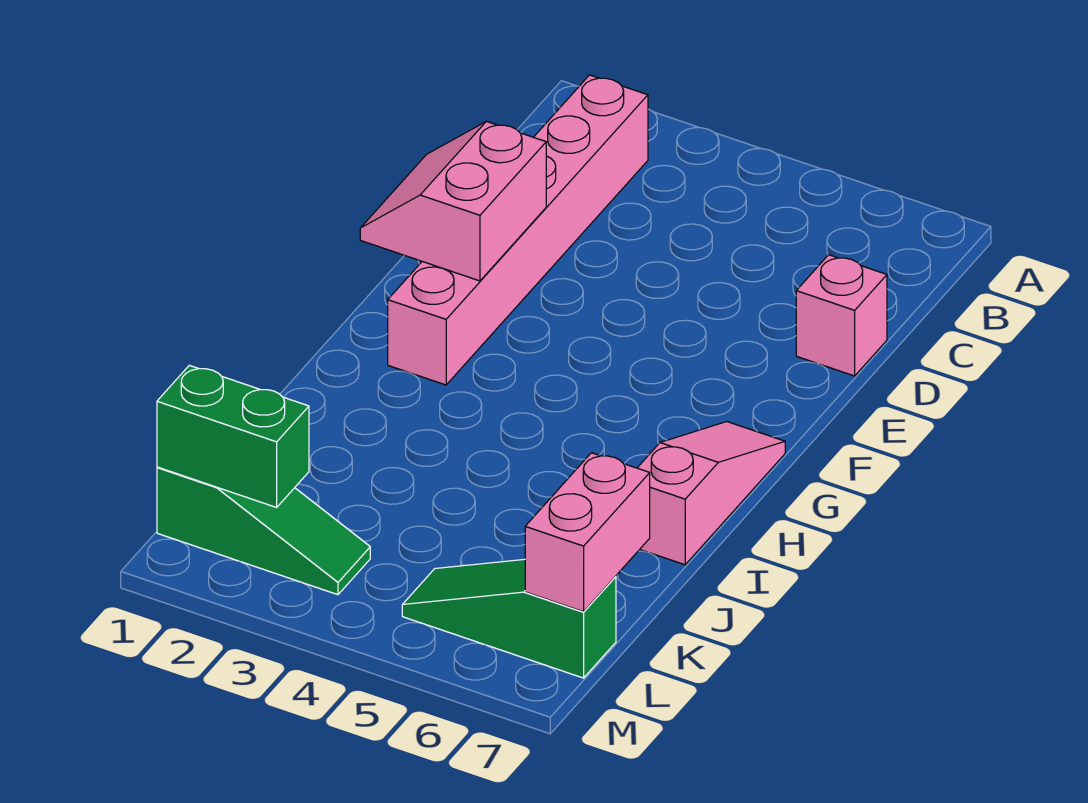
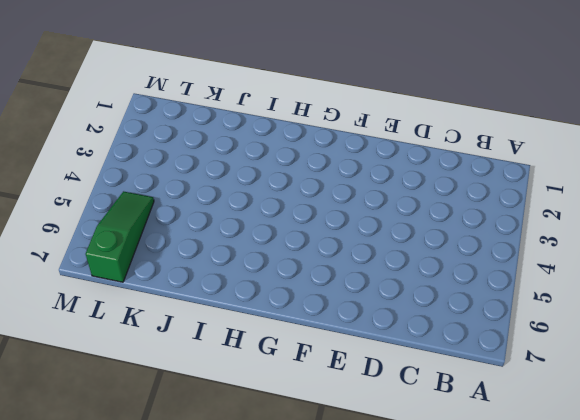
none -> pink brick B2:G2 level 1
none -> pink brick D7 level 1

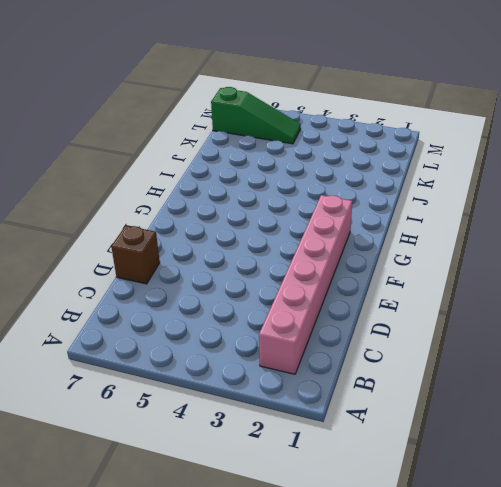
brown brick D7 level 1 -> pink brick D7 level 1
none -> pink slope G7:I7 level 1 top I
none -> green slope L1:L3 level 1 top 1

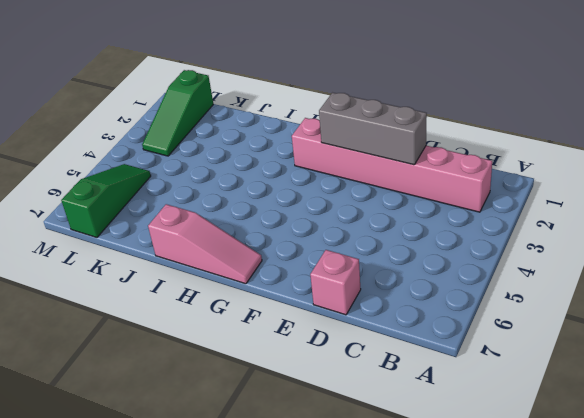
grey brick D2:F2 level 2 -> pink slope E1:F2 level 2 top 2
none -> pink brick K7:L7 level 2
none -> green brick L1:L2 level 2

